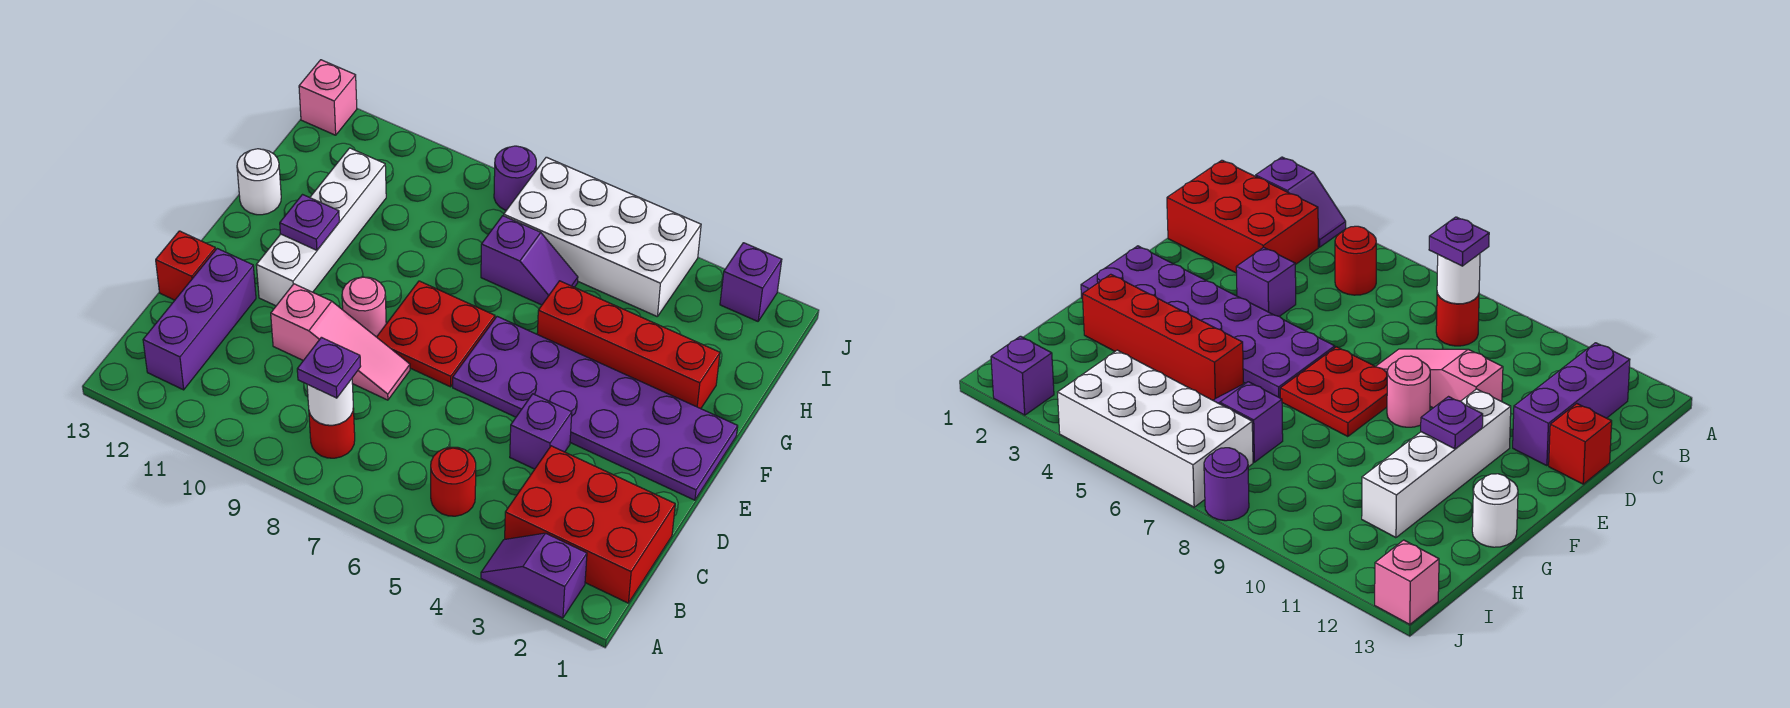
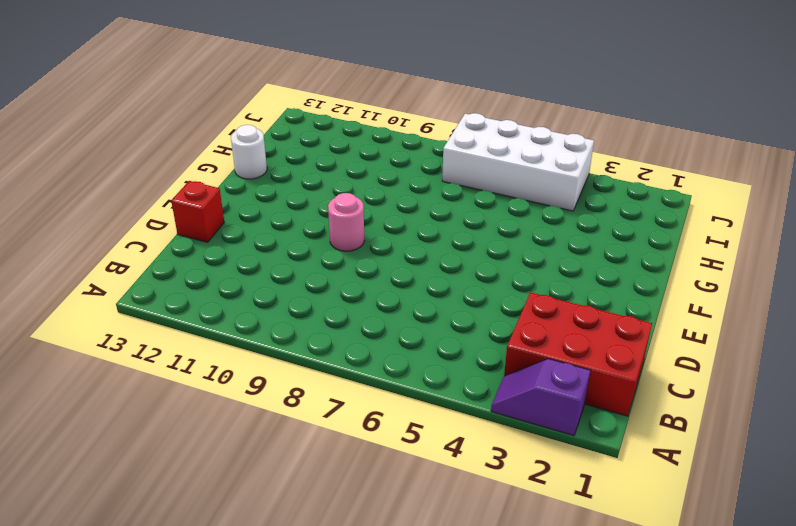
none -> red round brick B5 level 1
none -> red round brick B8 level 1
none -> purple brick B12:D12 level 1

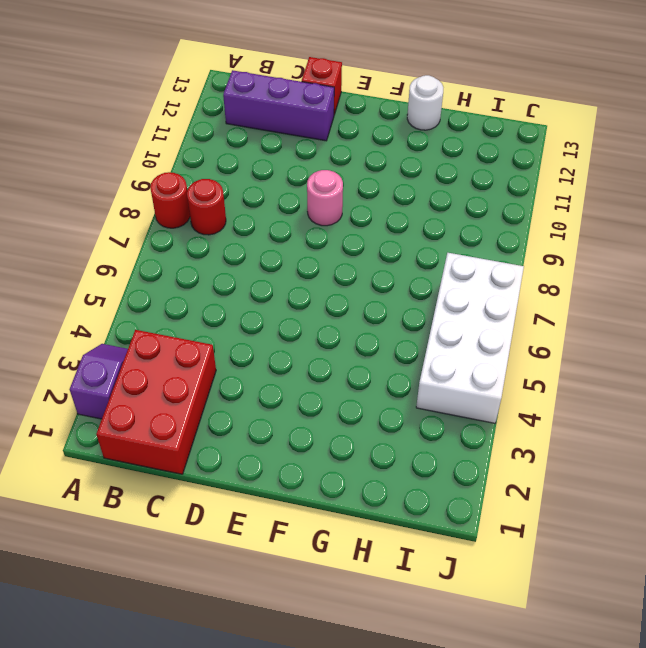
red round brick A8 level 1 -> red round brick B5 level 1
none -> purple brick D4 level 1
none -> pink slope D8:D10 level 1 top 10
none -> purple plate E1:F6 level 1

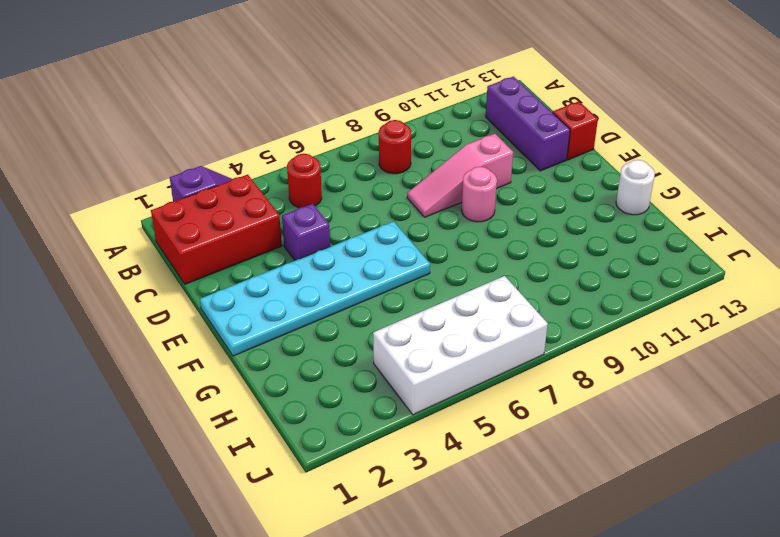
cyan plate E1:F6 level 1 -> purple plate E1:F6 level 1
none -> red plate E7:F8 level 1
none -> white brick E11:H11 level 1
none -> red brick G2:G5 level 1

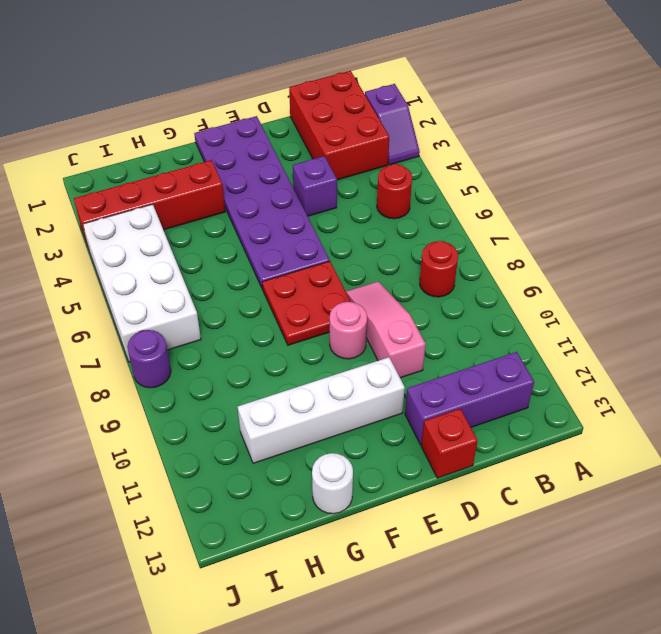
red brick G3:J3 level 1 -> red brick G2:G5 level 1
none -> purple slope H6:H7 level 1 top 7
none -> purple brick J2 level 1
none -> pink brick J13 level 1

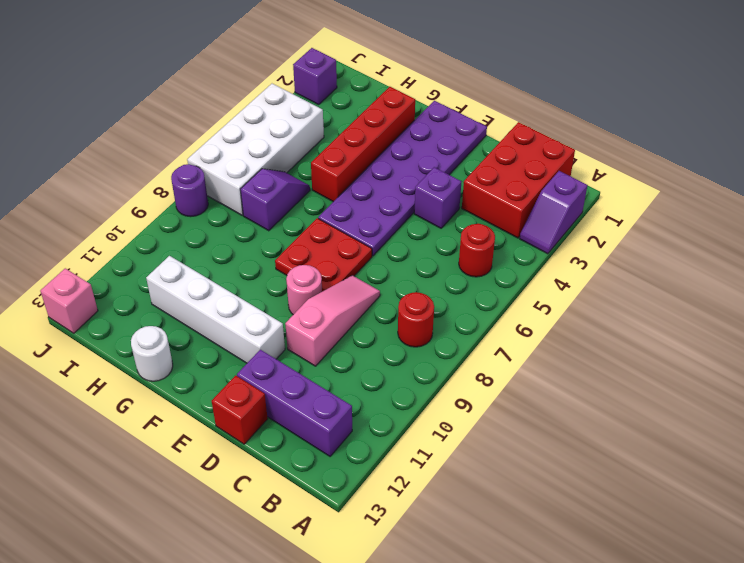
none -> white round brick B8 level 2
none -> purple plate F11 level 2
none -> purple plate B8 level 3

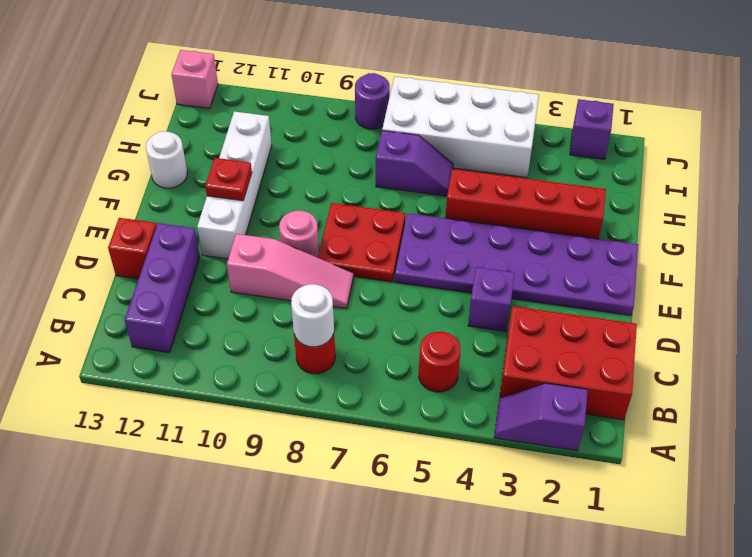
red plate F11 level 2 -> purple plate F11 level 2
none -> purple plate B8 level 3

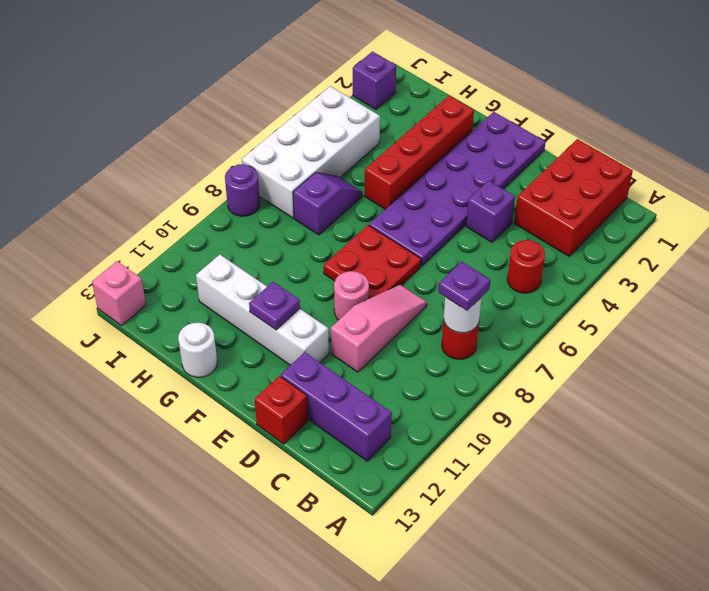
none -> purple slope A2:A3 level 1 top 2

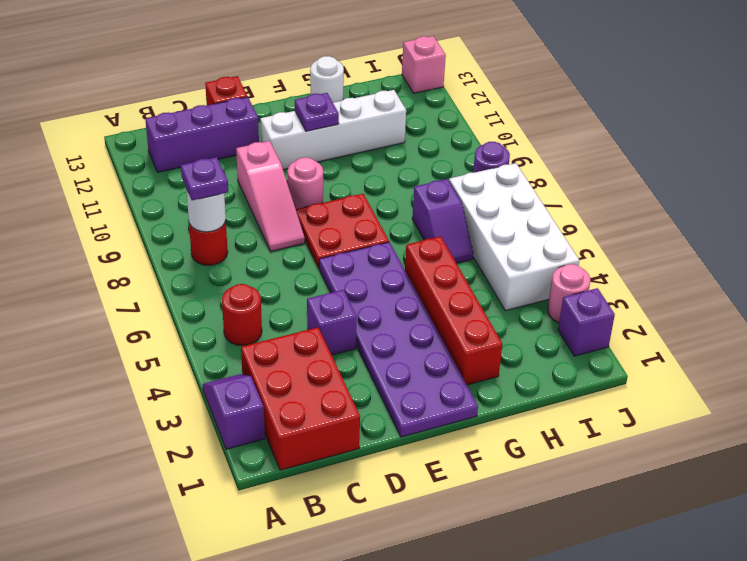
pink round brick J3 level 1 -> none

